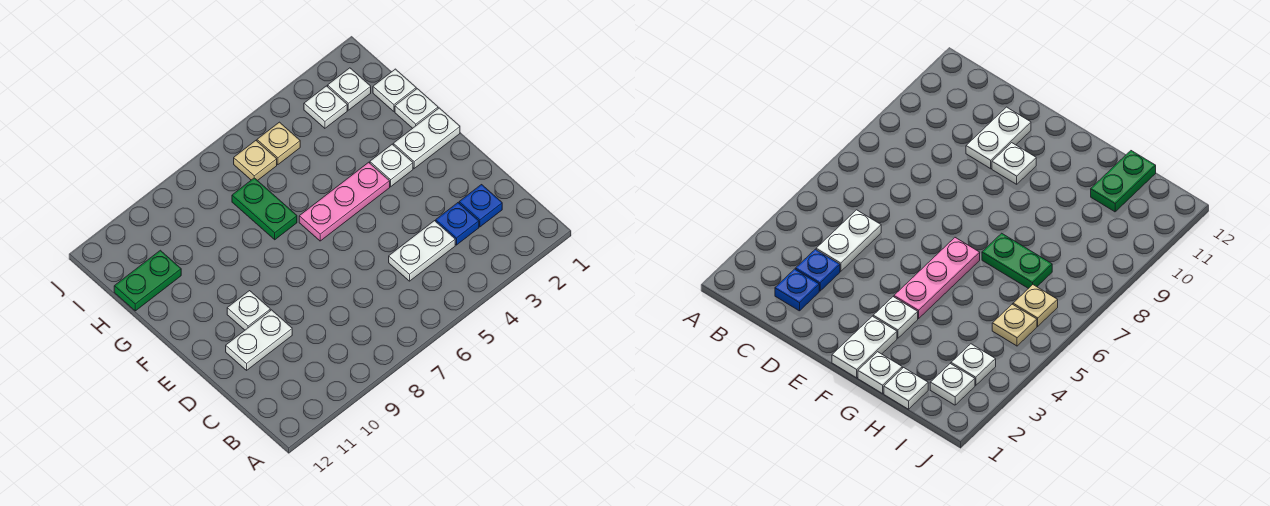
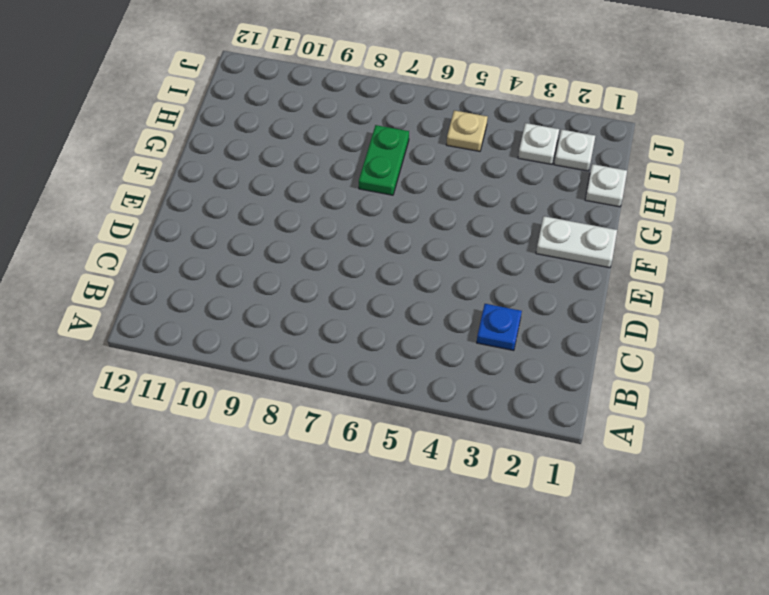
none -> blue plate C2 level 1
none -> white plate C4:C5 level 1
none -> white plate D10:D11 level 1

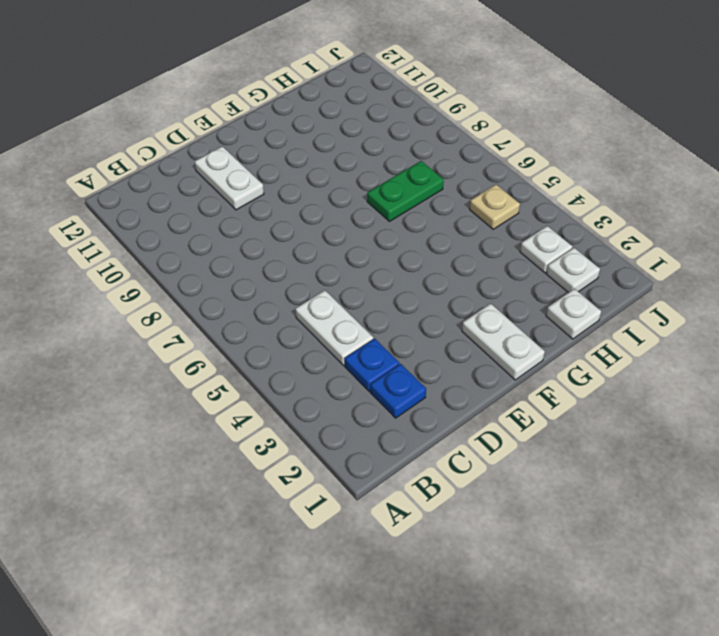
none -> white plate E10 level 1
none -> white plate F3 level 1
none -> pink plate F4:F6 level 1

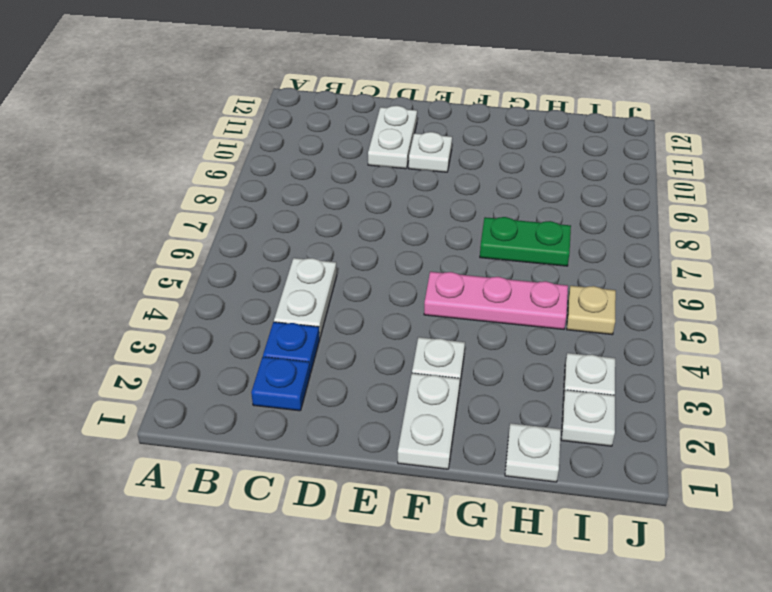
pink plate F5:H5 level 1 -> pink plate F4:F6 level 1
none -> white plate G1 level 1
none -> green plate H11:H12 level 1
none -> tan plate I6 level 1

